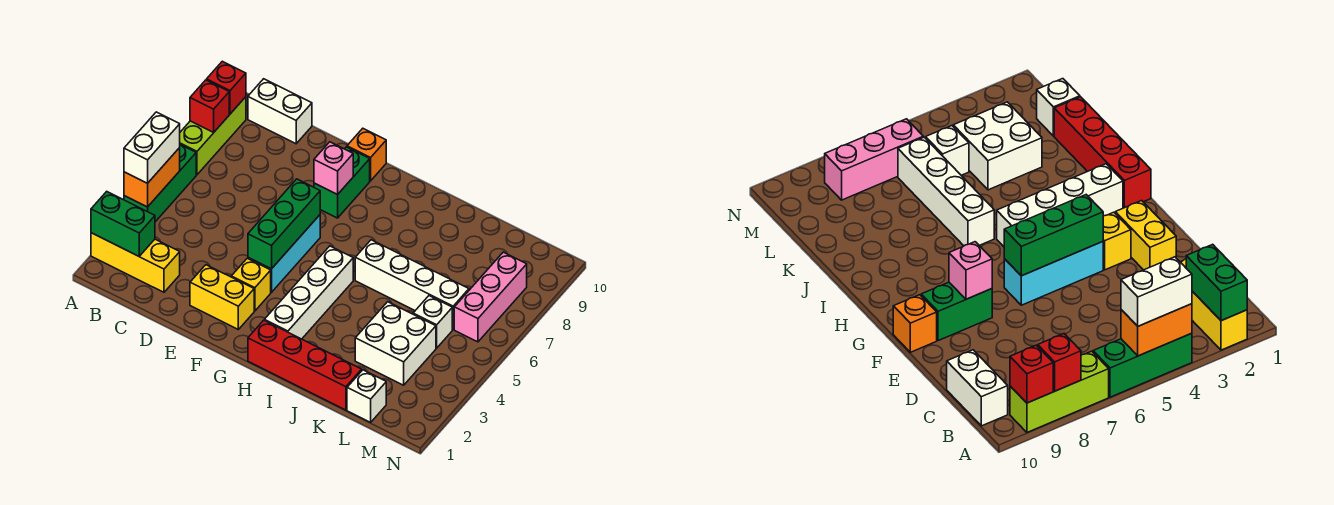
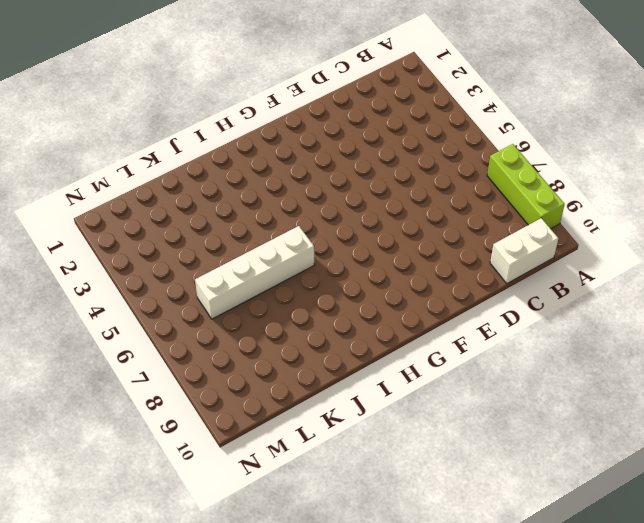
none -> yellow brick A2:C2 level 1
none -> green brick A4:A6 level 1
none -> yellow brick E2:F2 level 1

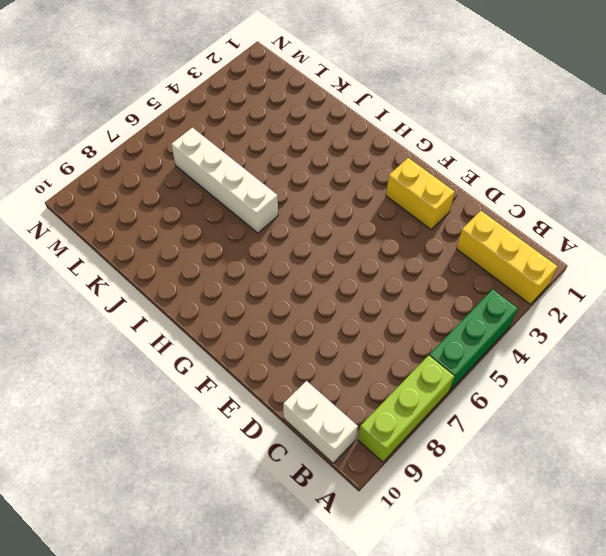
none -> yellow brick F3 level 1
none -> cyan brick F4:F6 level 1
none -> green brick F8:F9 level 1

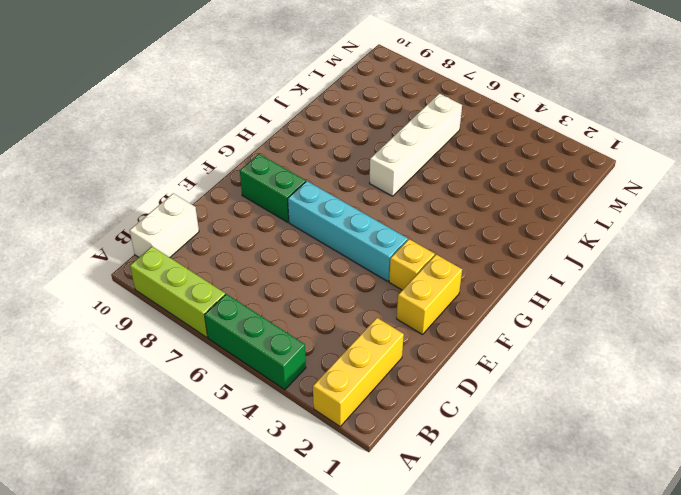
cyan brick F4:F7 level 1 -> cyan brick F4:F6 level 1
none -> orange brick F10 level 1
none -> red brick H1:K1 level 1
none -> white brick H2:H5 level 1

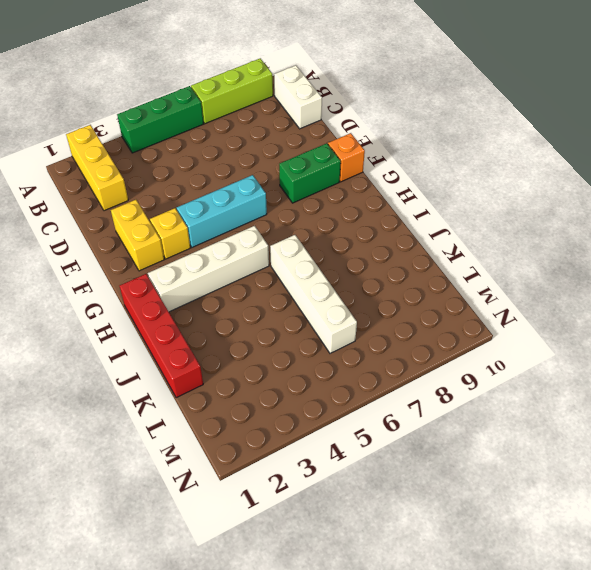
none -> white brick K3:L4 level 1
none -> white brick L1 level 1
none -> white brick L5 level 1

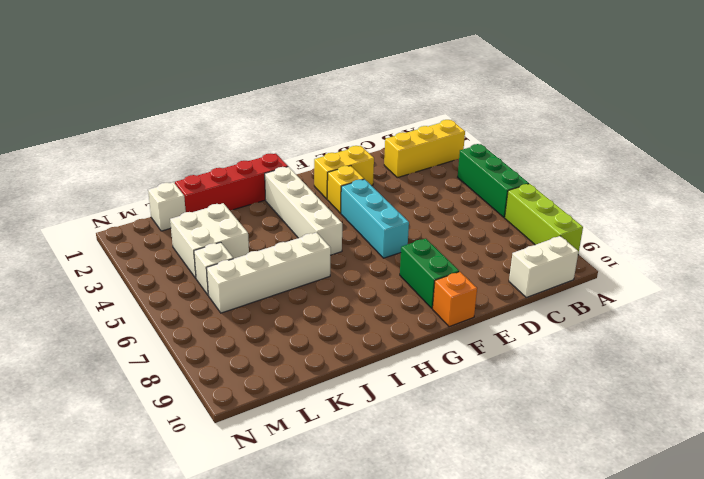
none -> pink brick M6:M8 level 1
none -> green brick A2:B2 level 2
none -> orange brick A4:A5 level 2

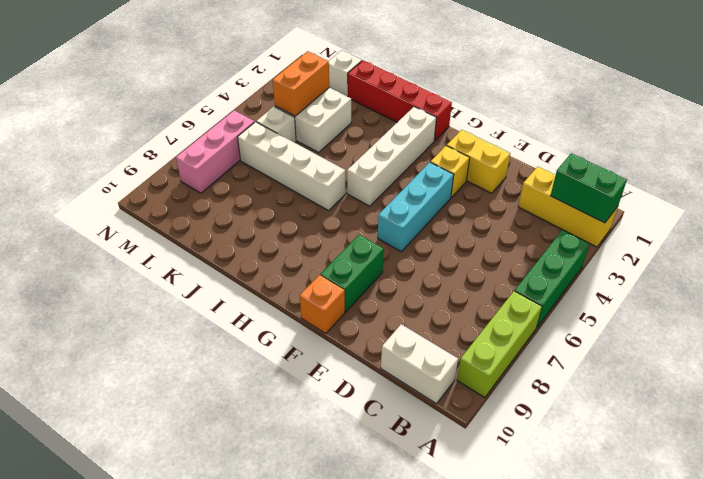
orange brick L3:L4 level 2 -> orange brick A4:A5 level 2
none -> red brick A8 level 2
none -> red brick A9 level 2
none -> green brick F4:F6 level 2

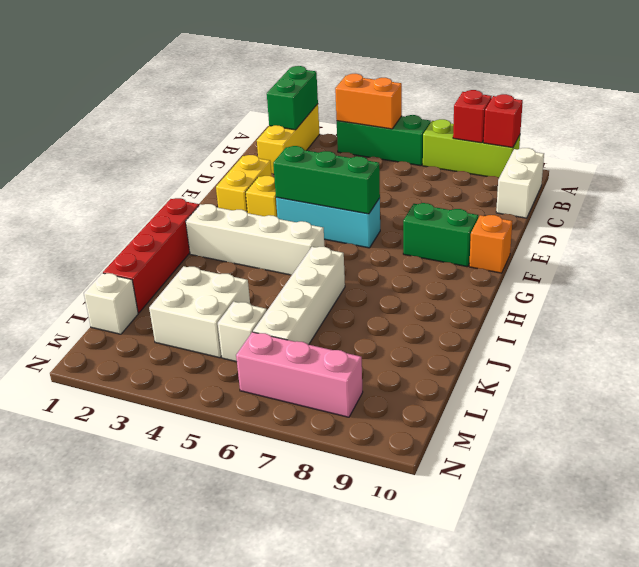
none -> pink brick F8 level 2
none -> white brick A4:A5 level 3

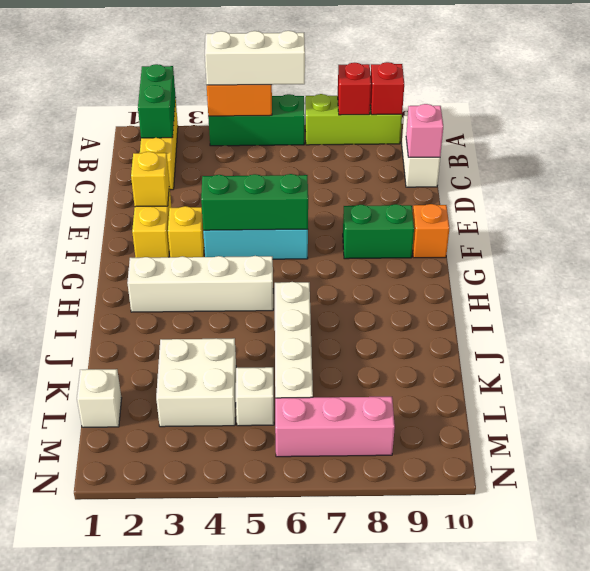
white brick A4:A6 level 3 -> white brick A4:A5 level 3
pink brick C10 level 2 -> pink brick F8 level 2
yellow brick E2 level 2 -> none
none -> red brick H1:K1 level 1

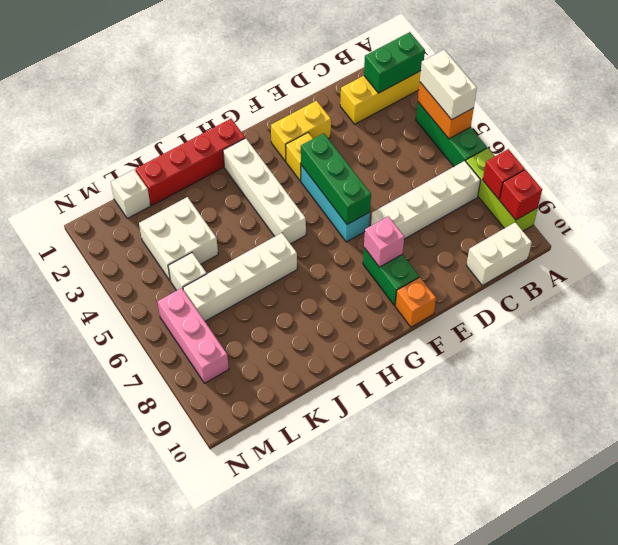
white brick B7:E7 level 1 -> none

